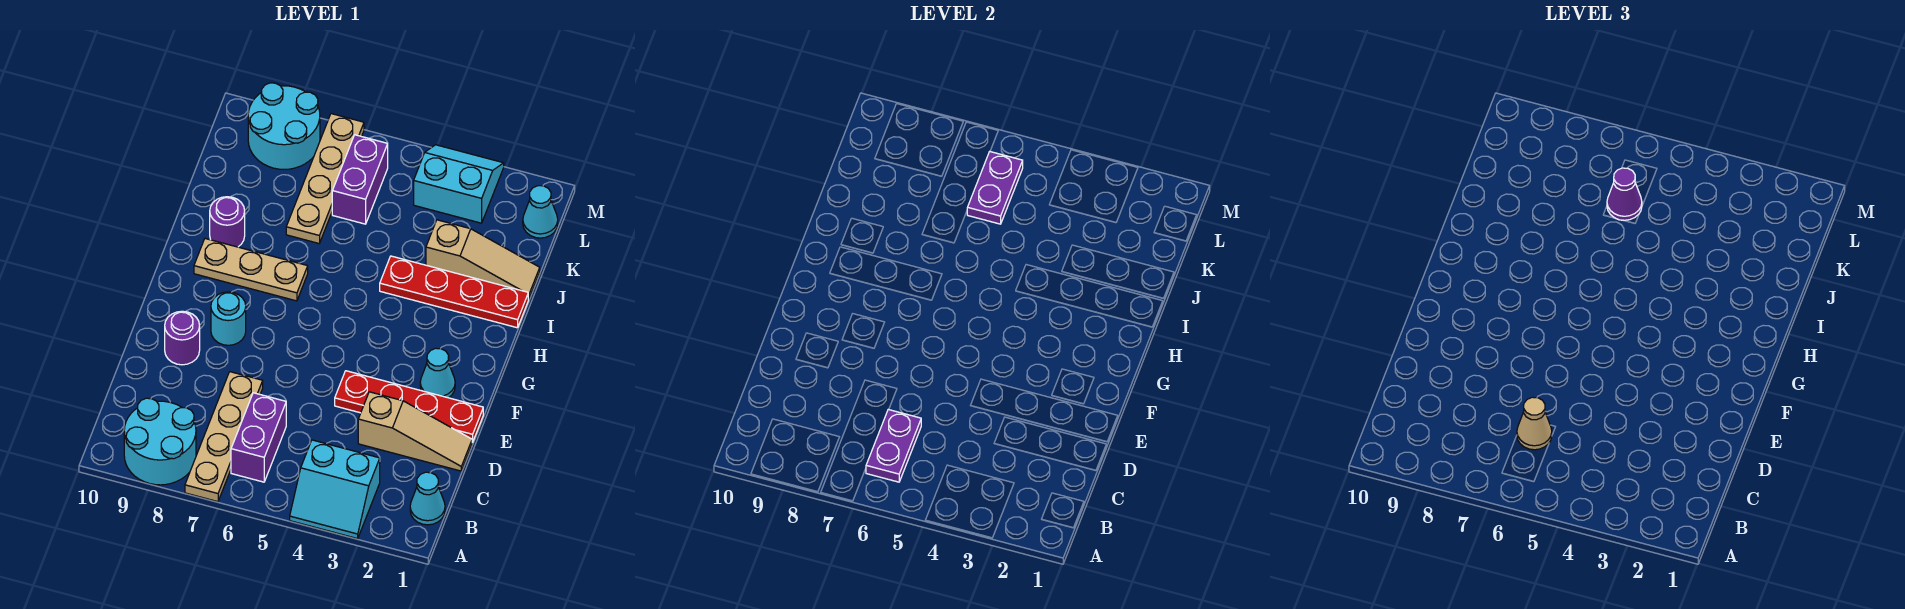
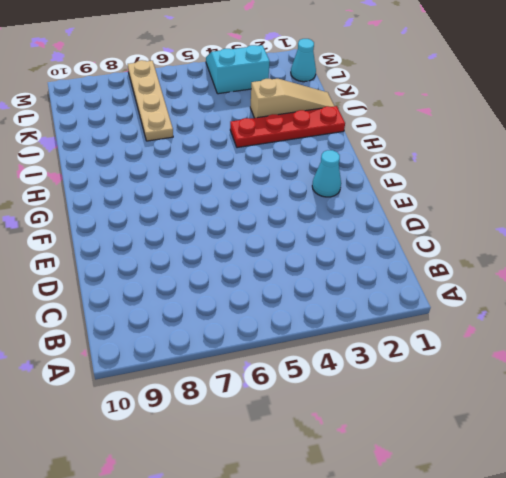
none -> cyan slope A3:B4 level 1 top B
none -> tan plate A7:D7 level 1
none -> cyan round brick A8:B9 level 1

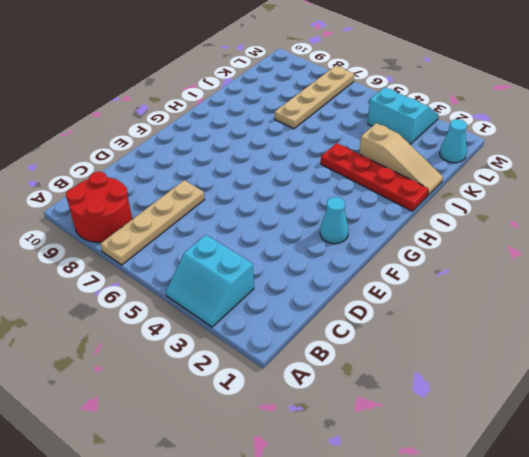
red round brick A8:B9 level 1 -> cyan round brick A8:B9 level 1
none -> cyan cone B1 level 1
none -> purple brick B6:C6 level 1
none -> tan slope D1:D3 level 1 top 3

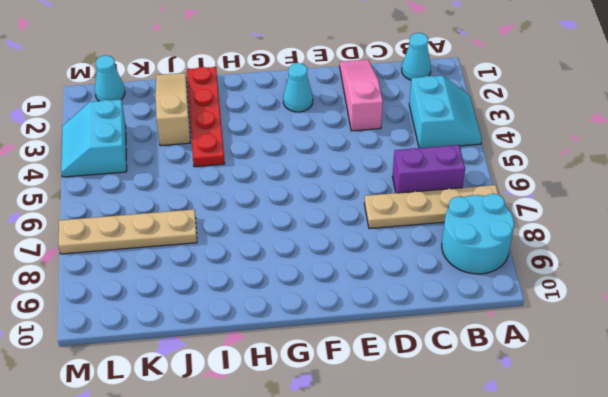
pink slope D1:D3 level 1 top 3 -> tan slope D1:D3 level 1 top 3
none -> red plate E1:E4 level 1
none -> purple round brick E9 level 1
none -> cyan round brick F8 level 1

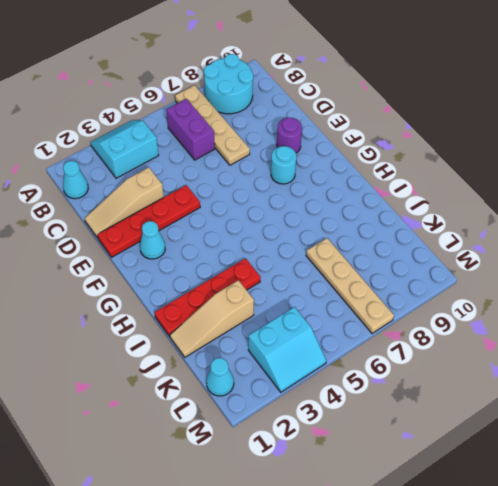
none -> tan plate H7:H9 level 1
none -> purple round brick I9 level 1
none -> purple brick K6:L6 level 1

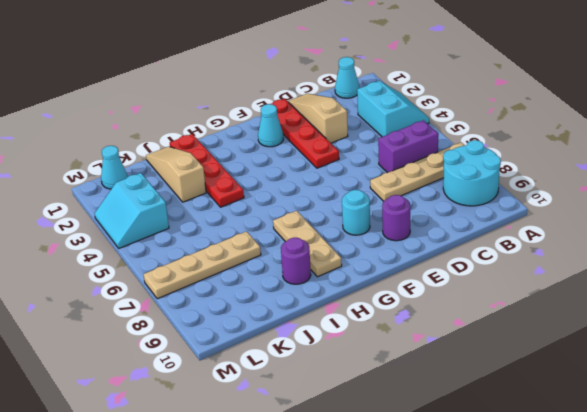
none -> purple brick K6:L6 level 1
none -> cyan round brick L8:M9 level 1
none -> purple plate B6:C6 level 2

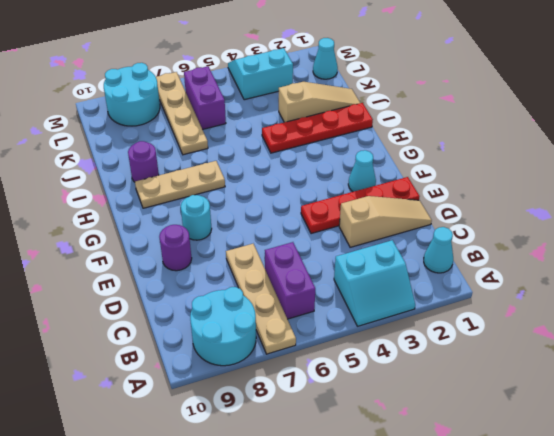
none -> purple plate B6:C6 level 2
none -> purple plate K6:L6 level 2
none -> tan cone C6 level 3

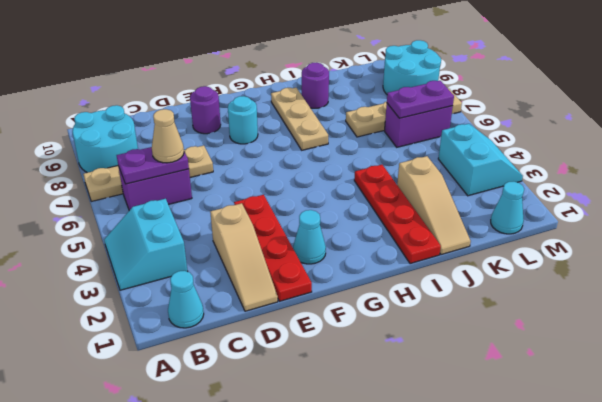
none -> purple cone K6 level 3

